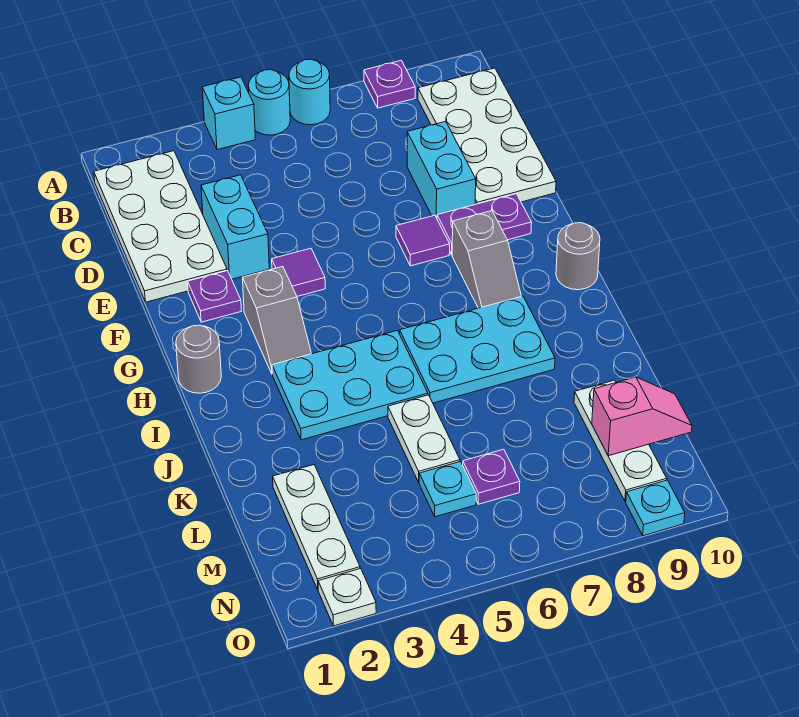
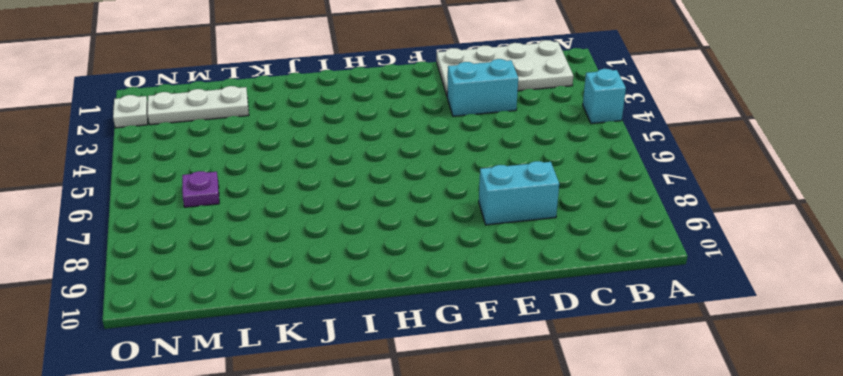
none -> cyan round brick A5 level 1
none -> cyan round brick A6 level 1
none -> purple plate A8 level 1

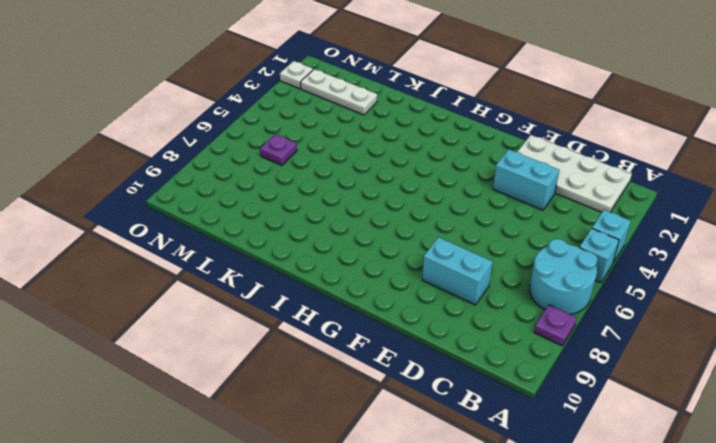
cyan brick A5 level 1 -> cyan round brick A5 level 1
cyan round brick A6:B7 level 1 -> cyan round brick A6 level 1
none -> white plate B9:E10 level 1
none -> purple plate F2 level 1
none -> purple tile F4 level 1

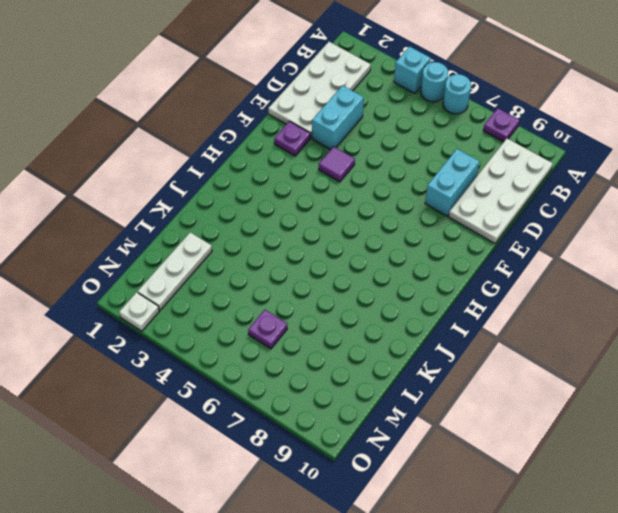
none -> purple tile F7 level 1
none -> purple plate F8:F9 level 1
none -> grey slope G3:H3 level 1 top G

